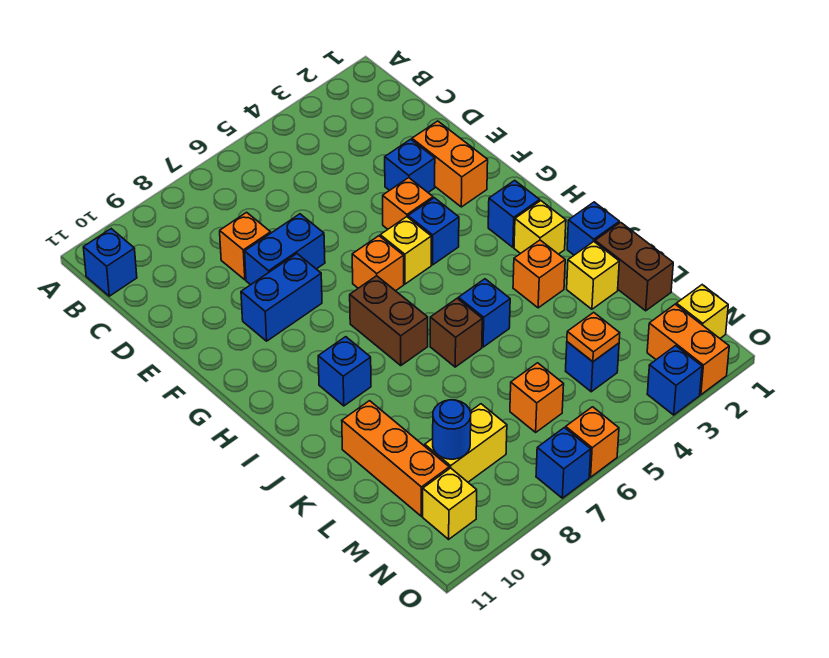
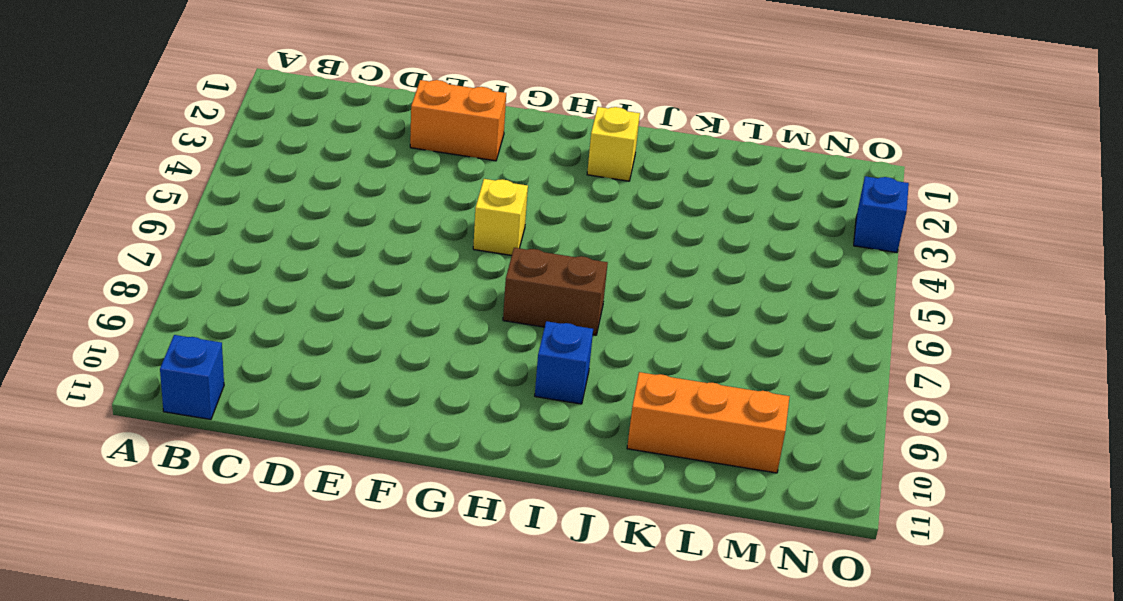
none -> orange brick D8 level 1
none -> blue brick E3 level 1
none -> blue brick E7:E8 level 1
none -> orange brick F4 level 1

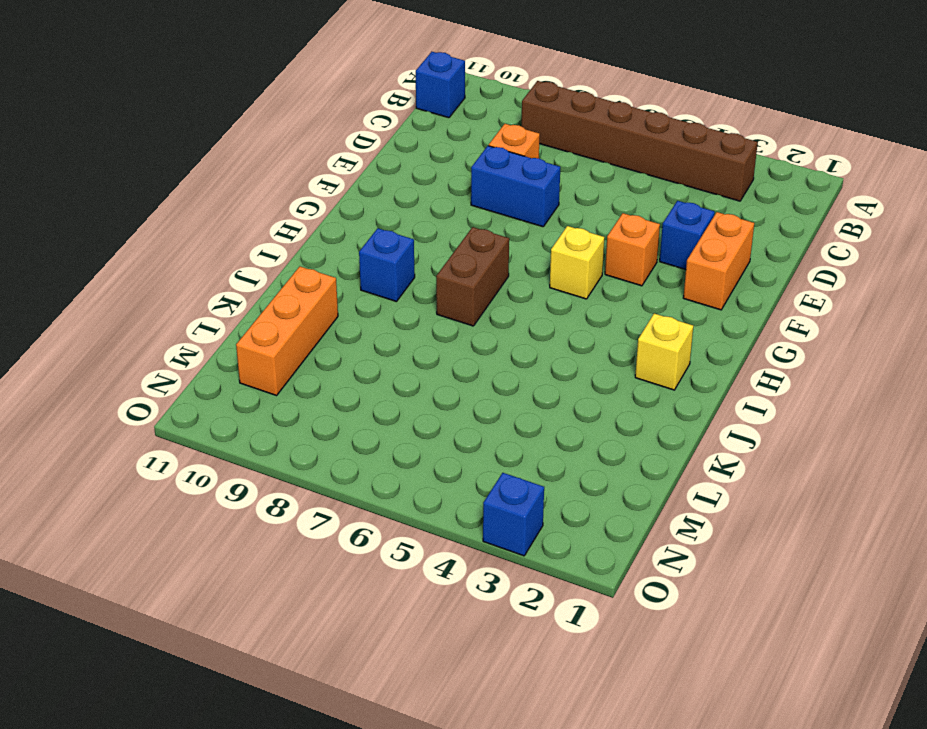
brown brick B3:B8 level 1 -> none
none -> blue brick F8:F9 level 1
none -> blue brick G4 level 1
none -> orange brick G6 level 1
none -> blue brick H2 level 1

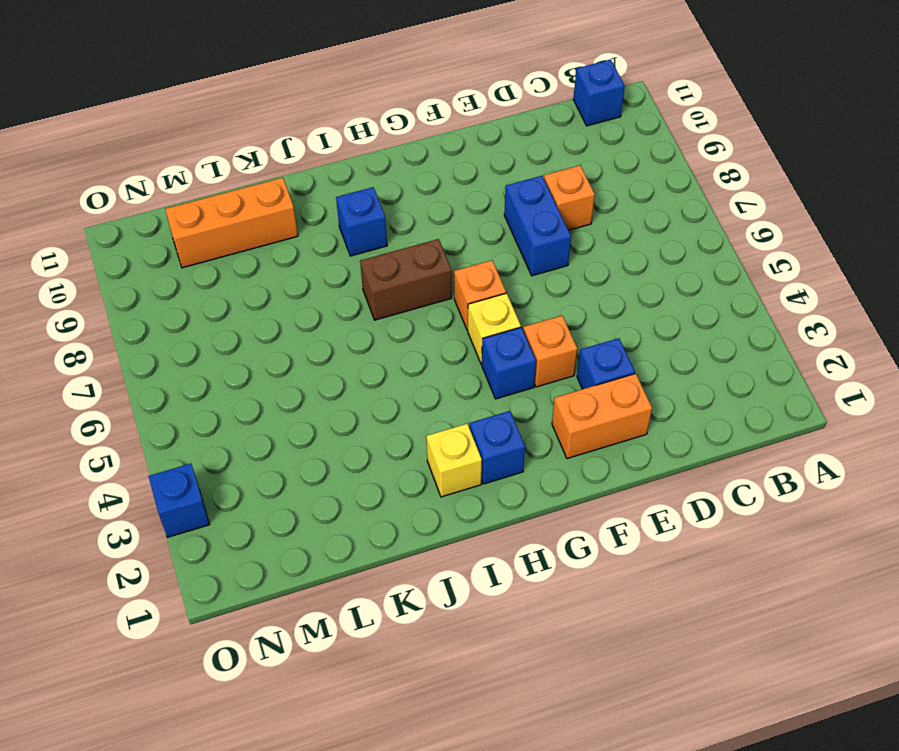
none -> blue brick F8:F9 level 1
none -> blue brick J1 level 1
none -> orange brick J3 level 1
none -> blue brick J5 level 1

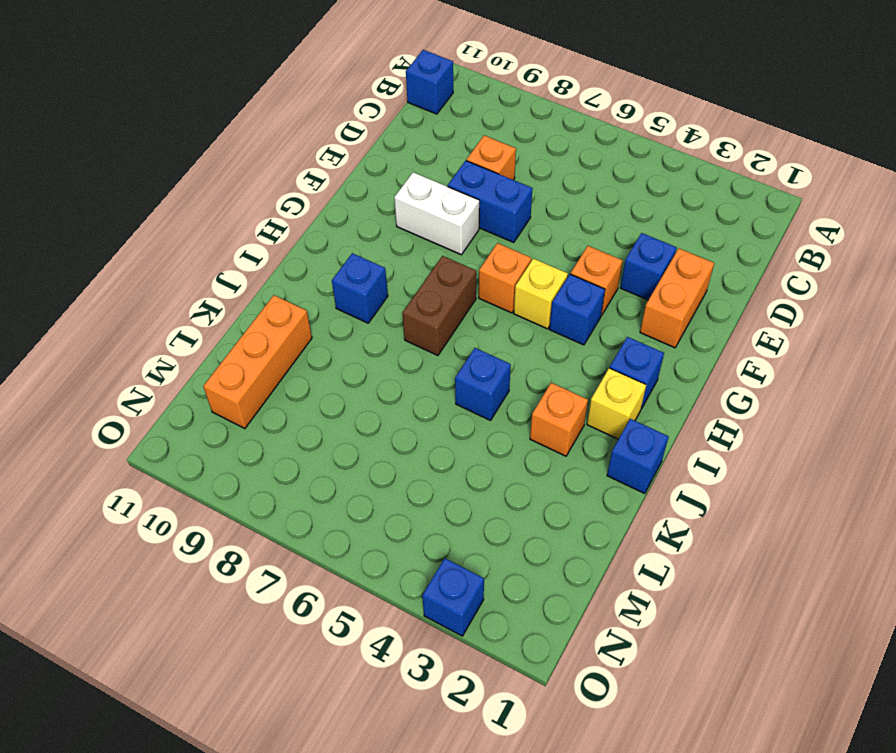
white brick F8:F9 level 1 -> blue brick F8:F9 level 1
none -> brown brick J6 level 1
none -> brown brick K1:L1 level 1
none -> yellow brick K2 level 1
none -> blue brick M4 level 1

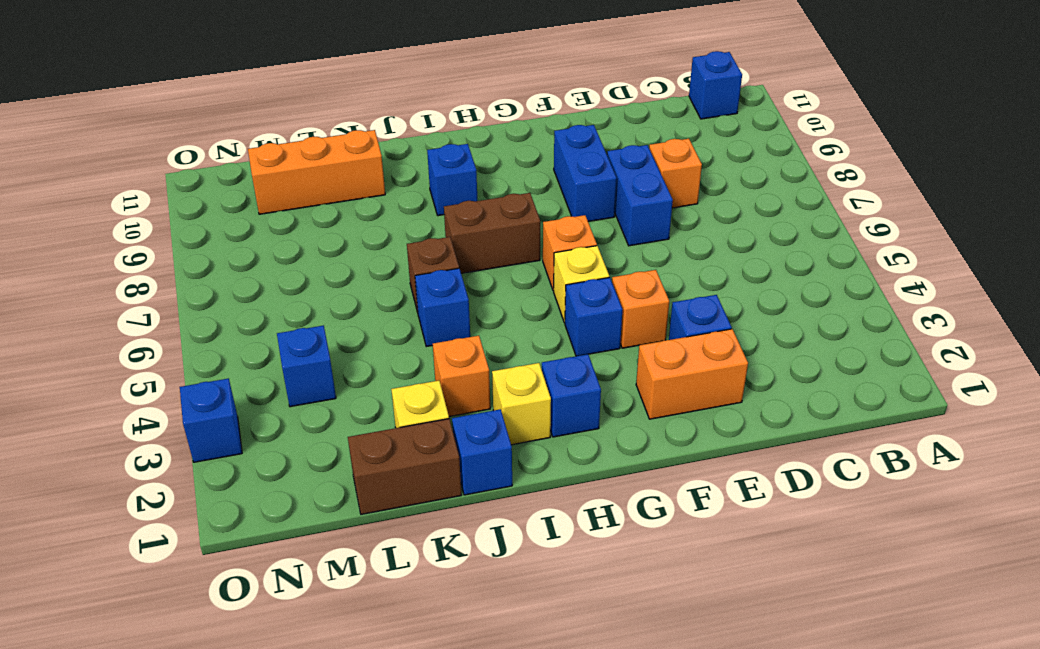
none -> orange brick M6 level 1
none -> yellow brick M8:M9 level 1
none -> yellow brick N1 level 1
none -> orange brick N2:O2 level 1

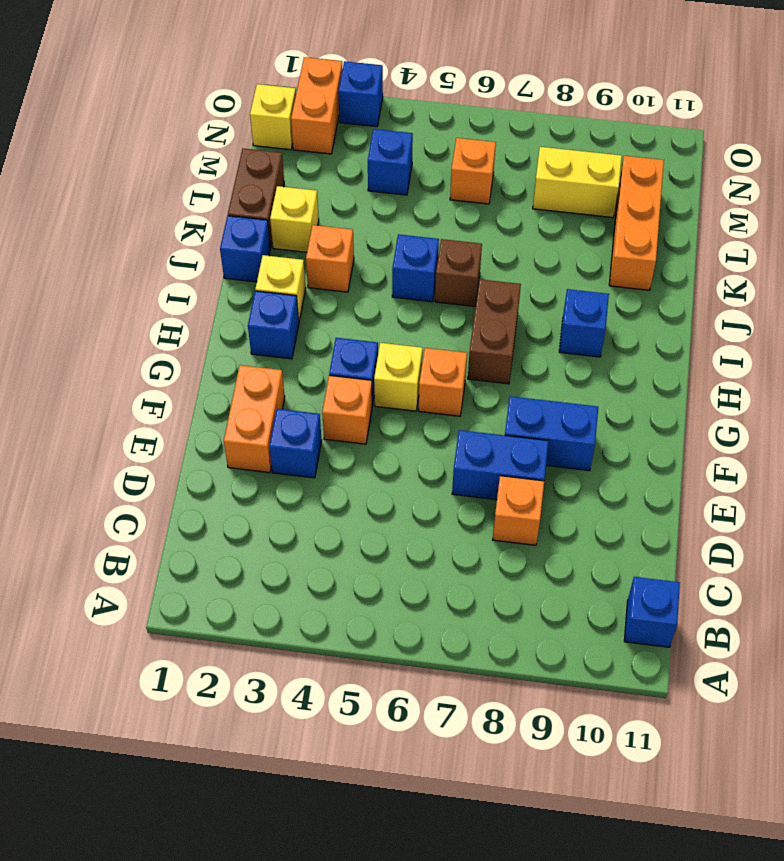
none -> yellow brick N10 level 1
none -> orange brick O6 level 1
none -> blue brick O7 level 1
none -> orange plate M4 level 2

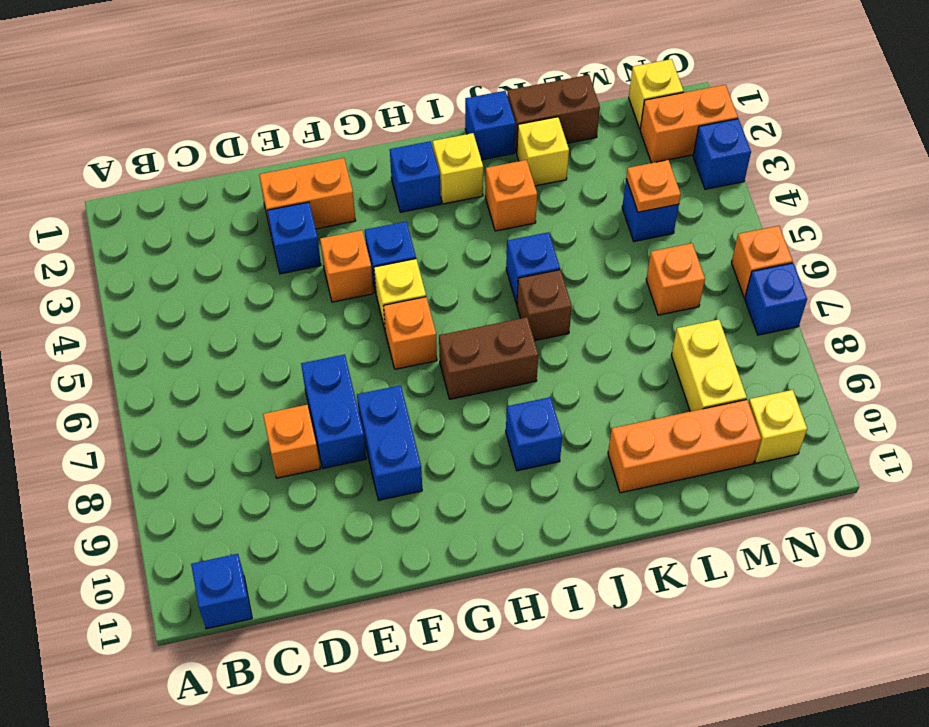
none -> blue round brick M9 level 2

